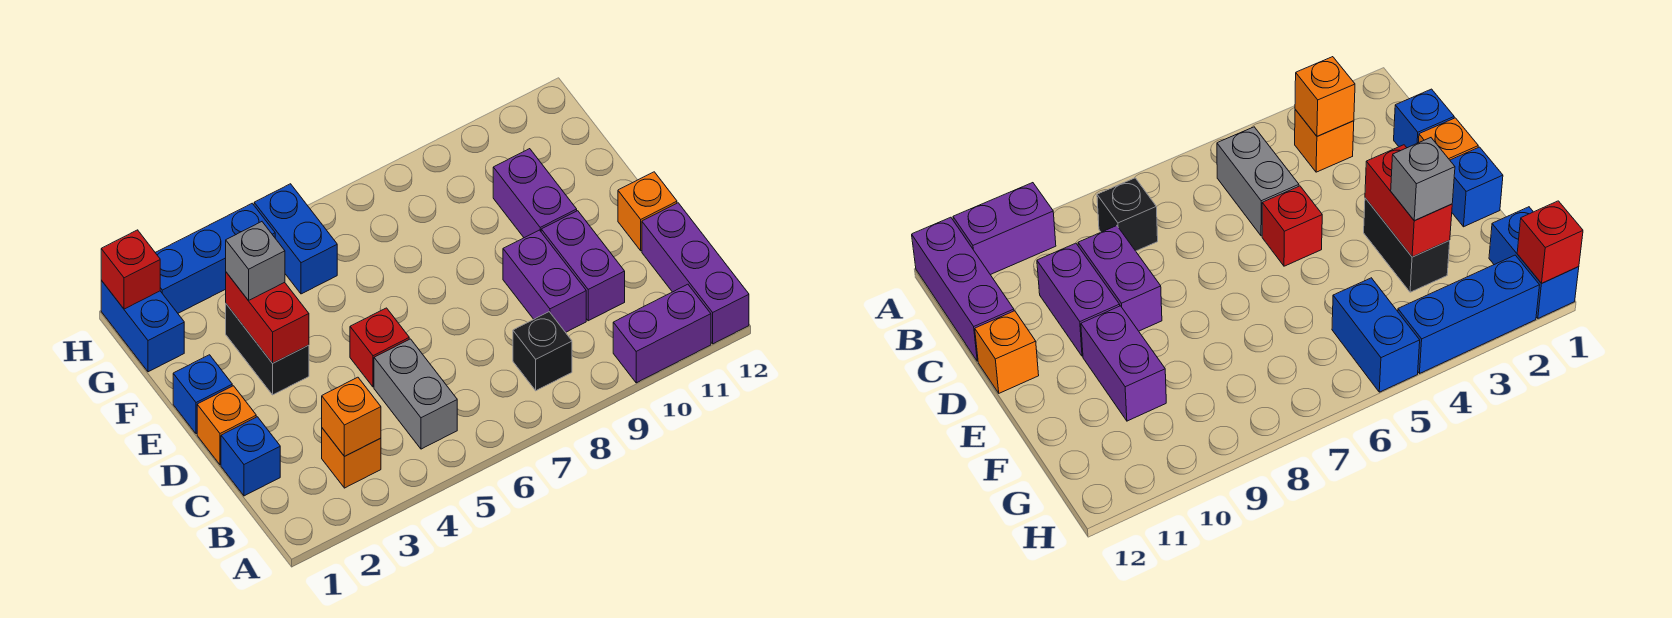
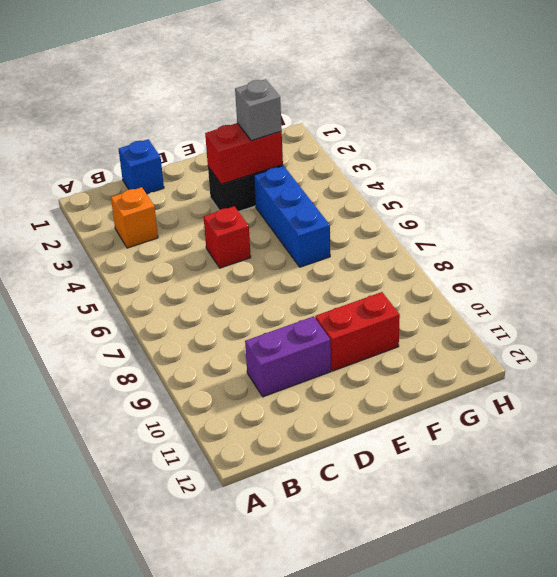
red brick E10:F10 level 1 -> purple brick E10:F10 level 1
blue brick F4:F6 level 1 -> blue brick H2:H4 level 1
none -> purple brick A10:A11 level 1
none -> purple brick A12:C12 level 1
none -> grey brick B5:C5 level 1

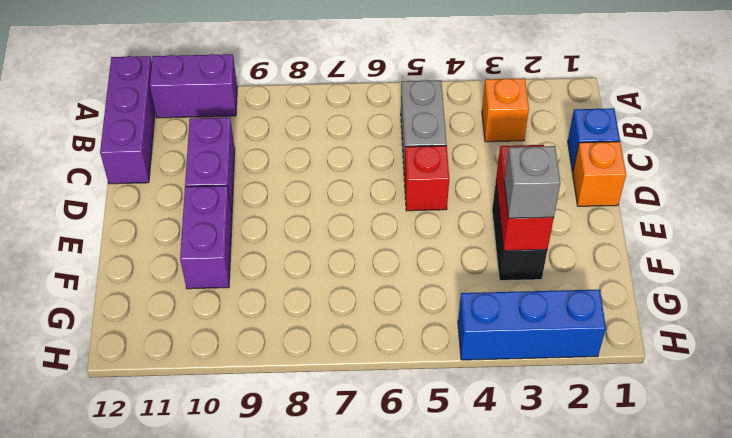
none -> black brick B8 level 1
none -> purple brick C9:D9 level 1
none -> orange brick D12 level 1

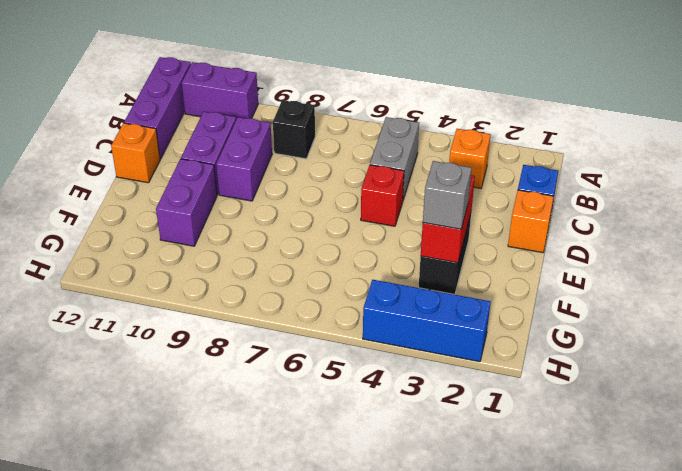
none -> blue brick E1 level 1
none -> blue brick G1:H1 level 1
none -> blue brick G5:H5 level 1

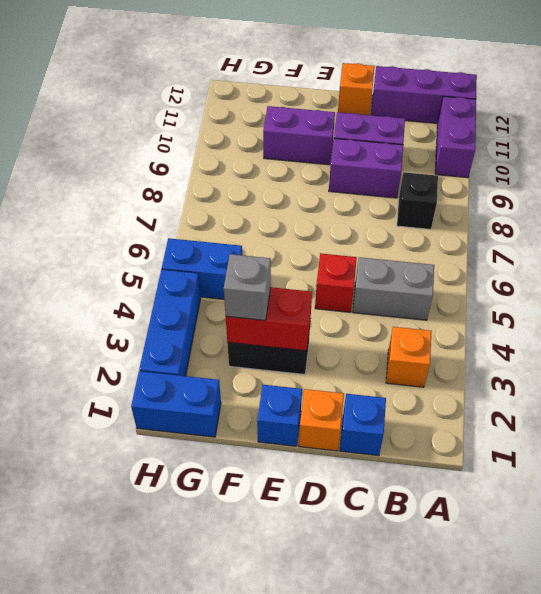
none -> orange brick B3 level 2
none -> red brick H1 level 2

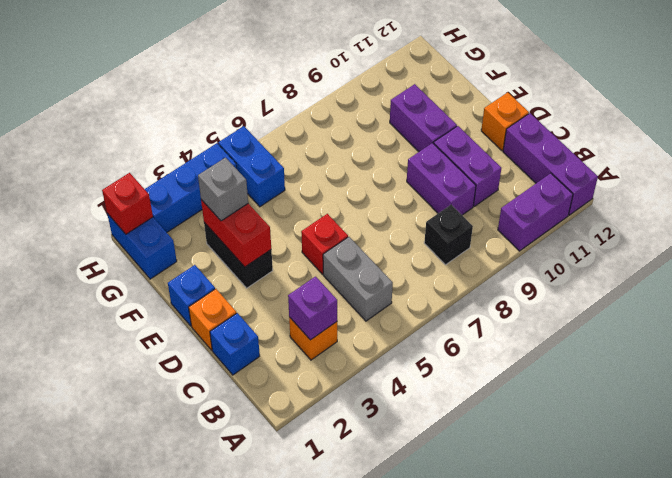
purple brick B3 level 2 -> orange brick B3 level 2

